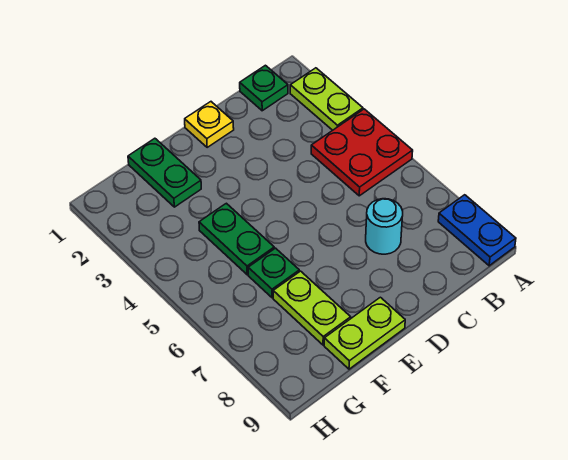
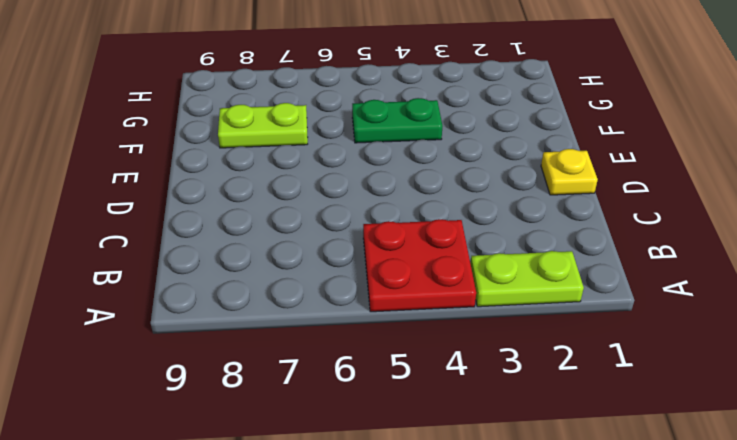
none -> blue plate A8:A9 level 1
none -> green plate B1 level 1

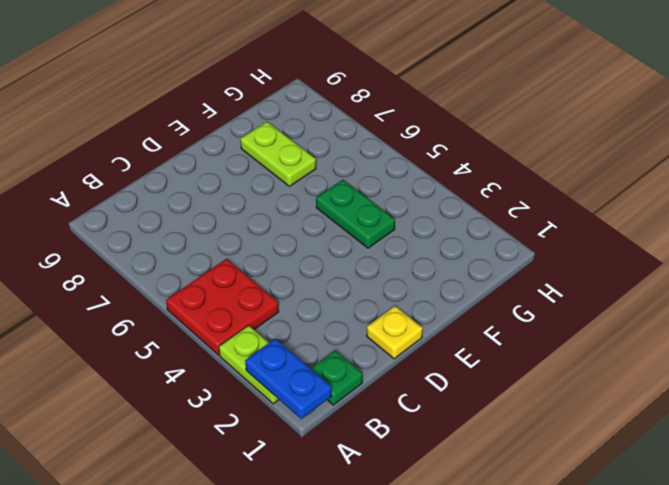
blue plate A1:A2 level 2 -> blue plate A8:A9 level 1
none -> cyan round brick C7 level 1
none -> lime plate E9:F9 level 1

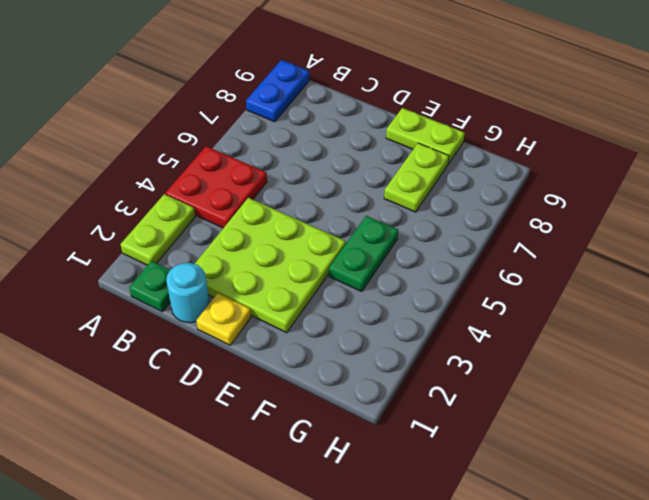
cyan round brick C1 level 1 -> cyan round brick C7 level 1
lime plate C2:E4 level 1 -> none
none -> green plate F1:F2 level 1
none -> green plate F6 level 1

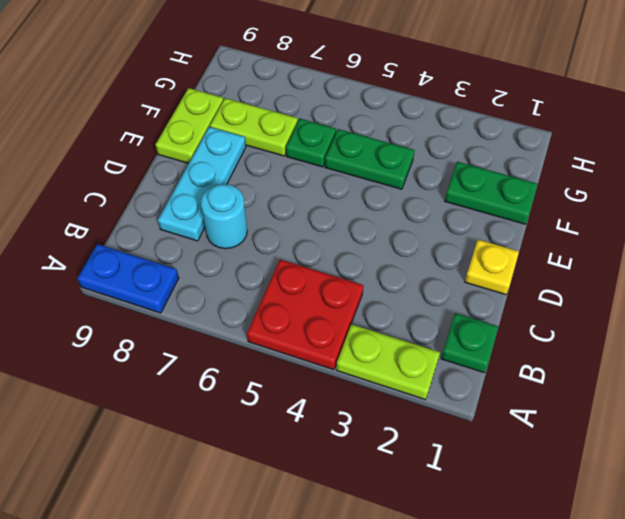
cyan plate C8:E8 level 1 -> none

